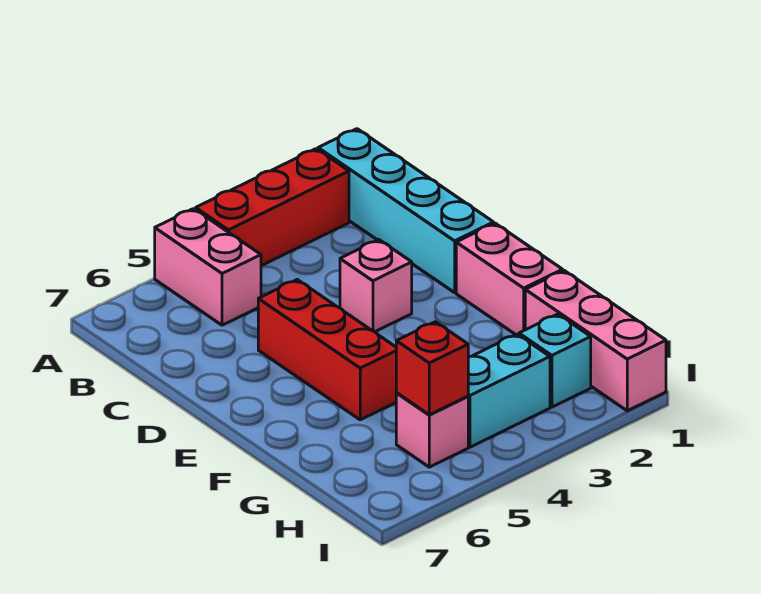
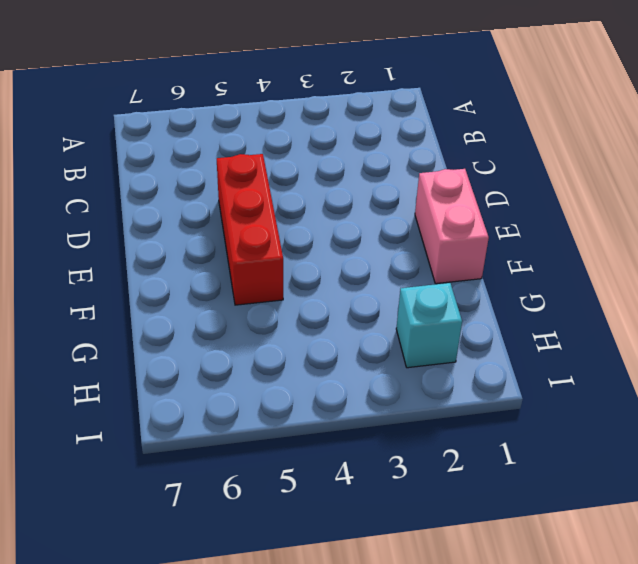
none -> cyan brick A1:D1 level 1
none -> red brick A2:A4 level 1

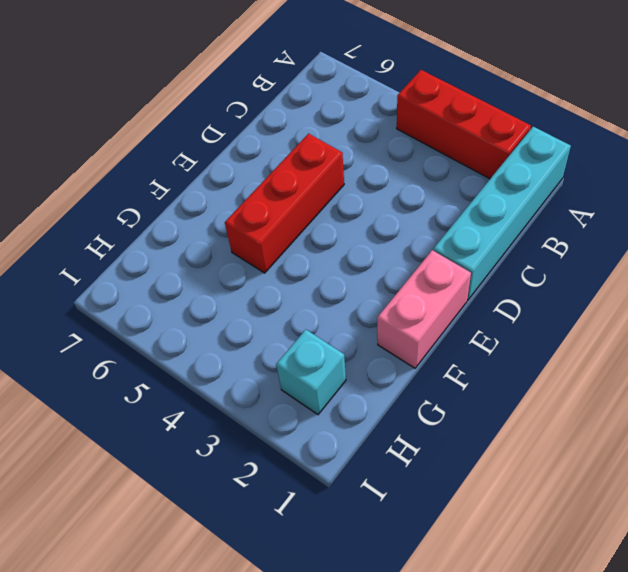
none -> pink brick A5:B5 level 1
none -> pink brick D3 level 1

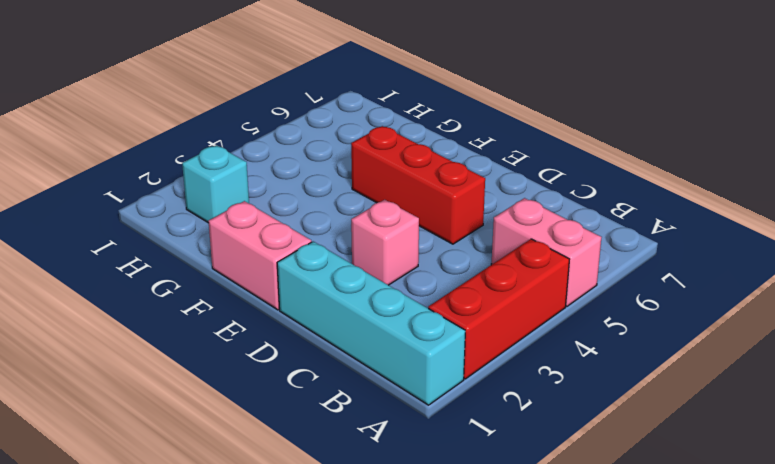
none -> pink brick G1:I1 level 1
none -> cyan brick H3:H4 level 1

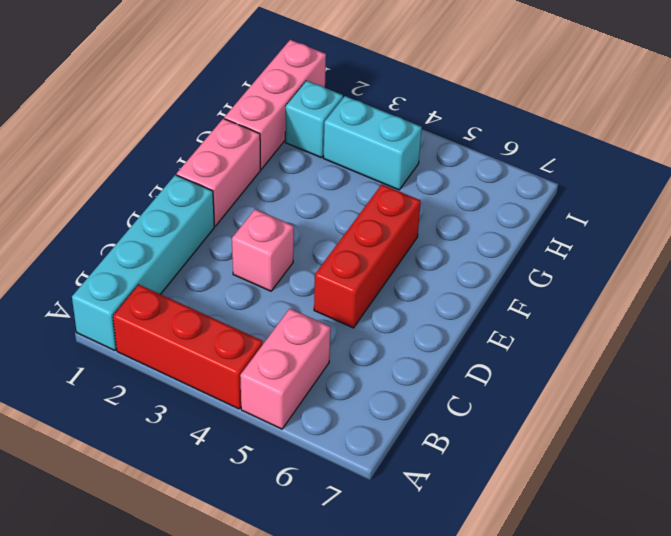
none -> pink brick H5 level 1
none -> red brick H5 level 2

